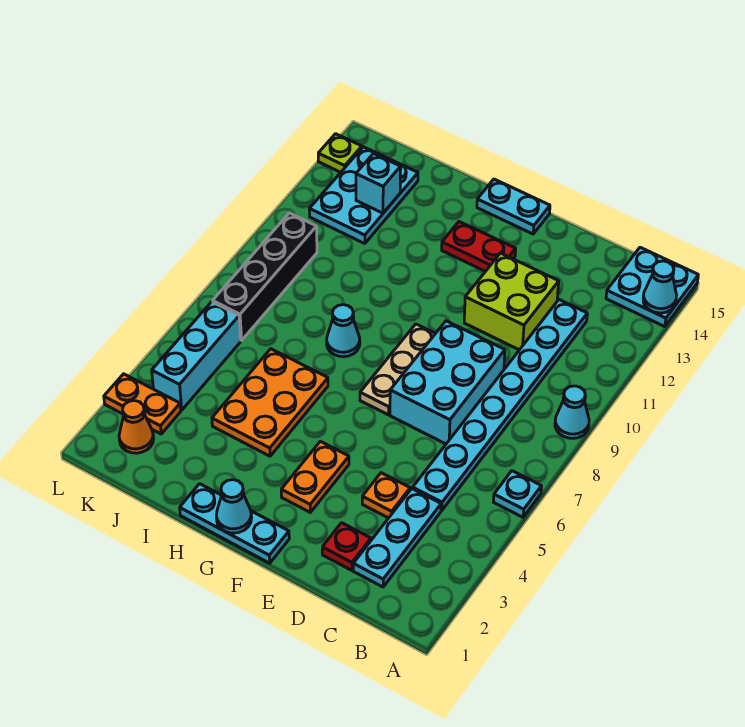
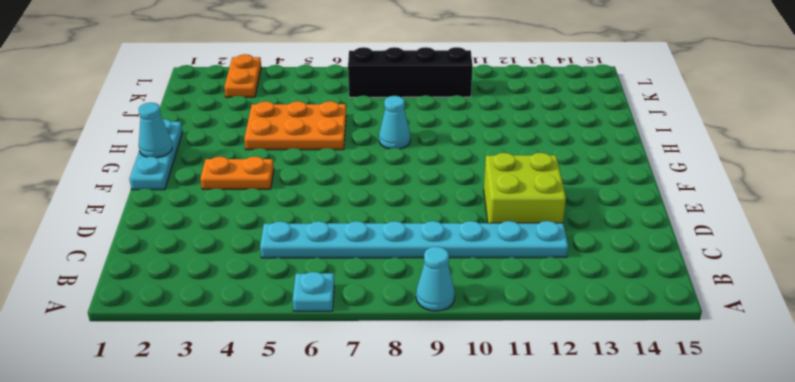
none -> cyan plate A14:B15 level 1
none -> cyan plate C2:C4 level 1
none -> red plate D2 level 1

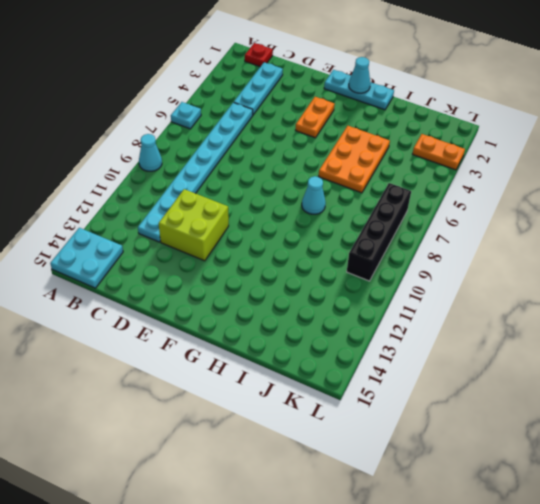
red plate B1 level 1 -> red plate D2 level 1
none -> orange plate D4 level 1
none -> cyan brick D7:E9 level 1
none -> tan plate F7:F9 level 1

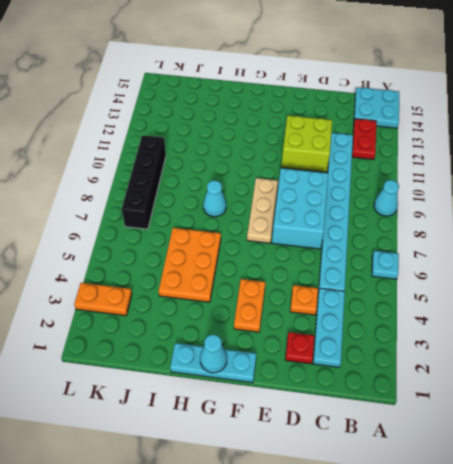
red plate B12:B13 level 1 -> red plate F13:G13 level 1
none -> cyan plate F15:G15 level 1
none -> cyan plate J12:K14 level 1
none -> orange cone K2 level 1

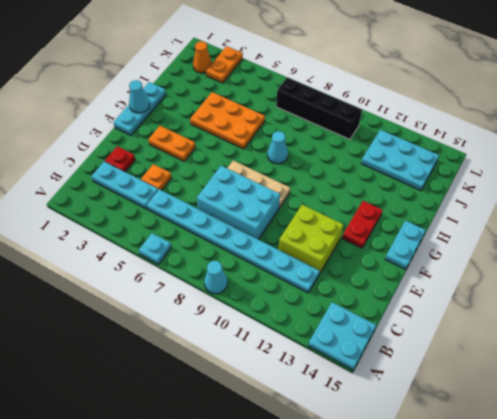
none -> cyan brick K4:K6 level 1
none -> lime plate L14 level 1
none -> cyan cone A14 level 2

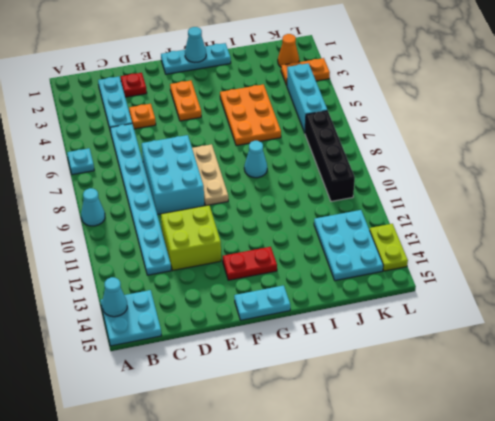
lime plate L13:L14 level 1 -> lime plate L14 level 1
none -> cyan brick J13 level 2

